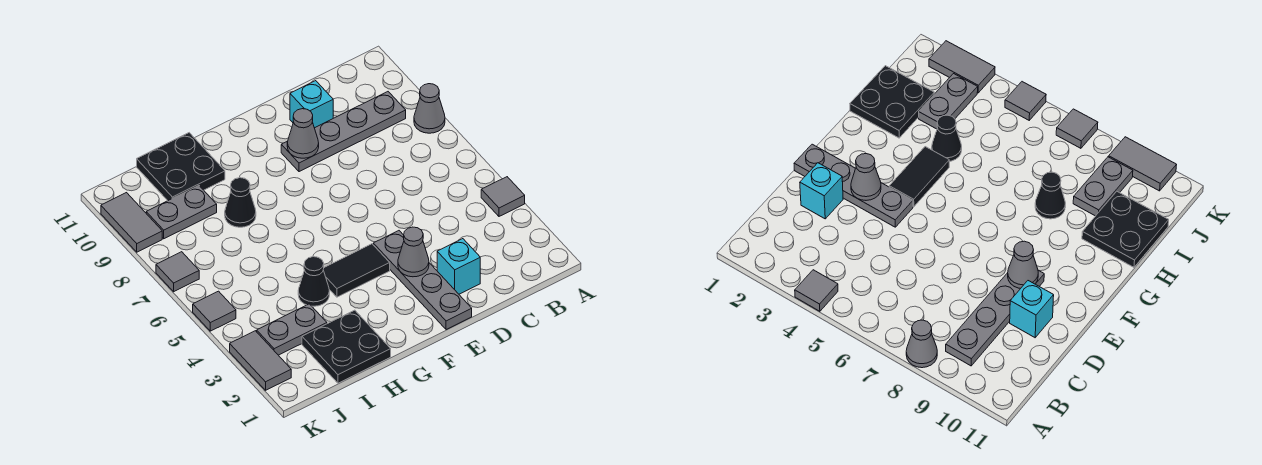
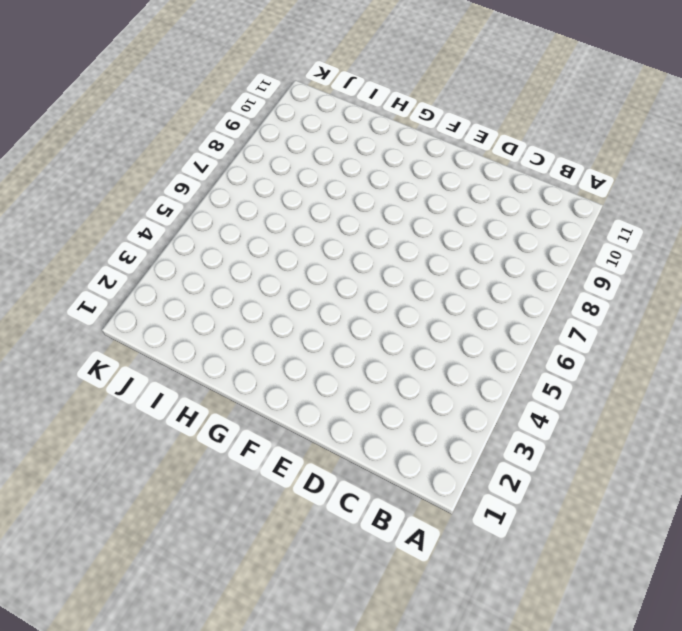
none -> grey tile A4 level 1
none -> grey cone A8 level 1
none -> grey plate B9:E9 level 1

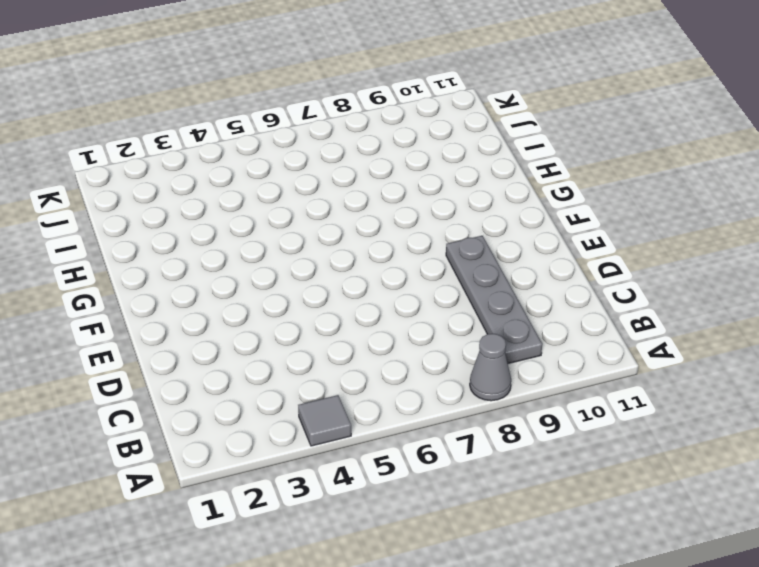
none -> cyan brick D2 level 1
none -> cyan brick D10 level 1
none -> grey plate E1:E4 level 1

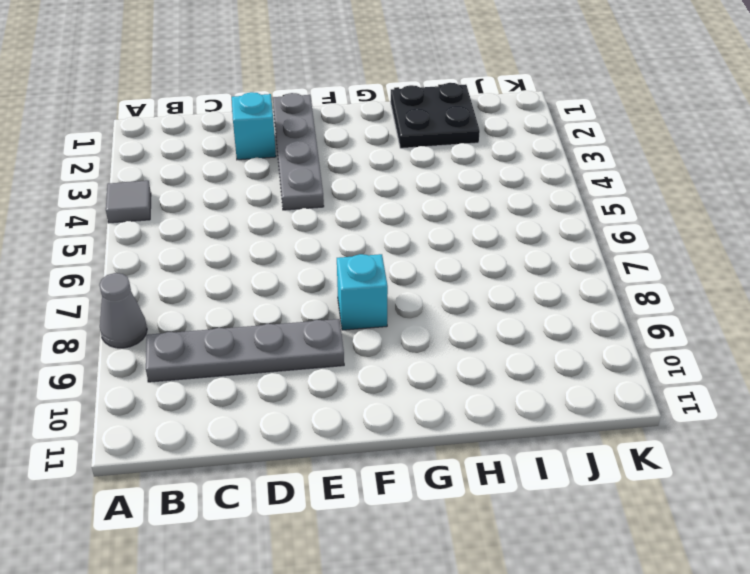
cyan brick F8 level 1 -> cyan brick D10 level 1
none -> black tile F4:G4 level 1
none -> black cone H4 level 1
none -> black cone H8 level 1

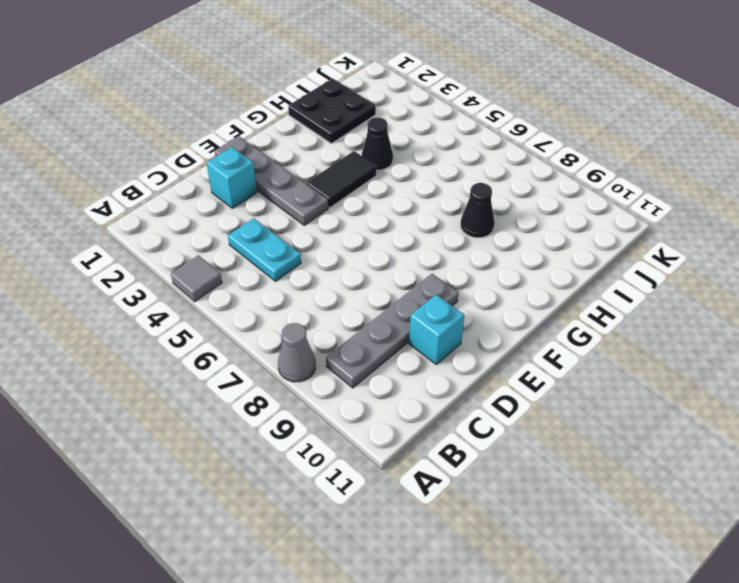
cyan plate C4:C5 level 1 -> none
none -> black plate H10:I11 level 1
none -> grey plate I3:J3 level 1
none -> grey plate I9:J9 level 1

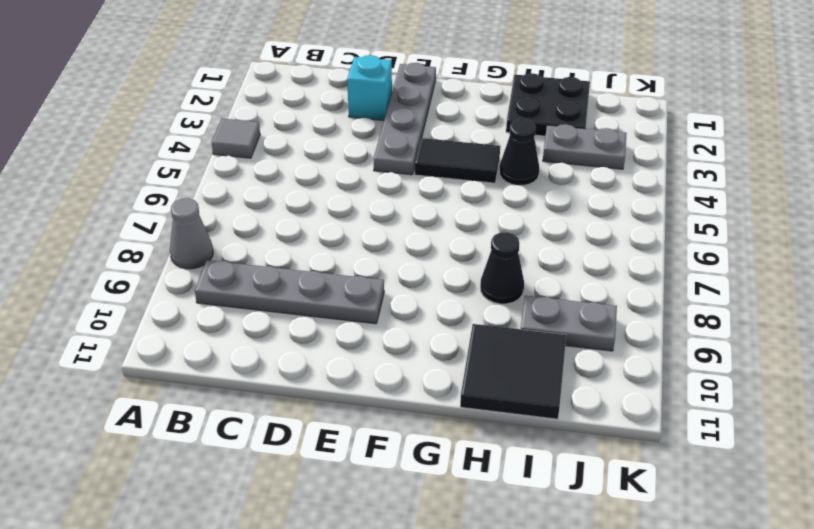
black tile H10:I11 level 1 -> black plate H10:I11 level 1
none -> cyan brick D10 level 1
none -> grey tile K2:K3 level 1
none -> grey tile K5 level 1

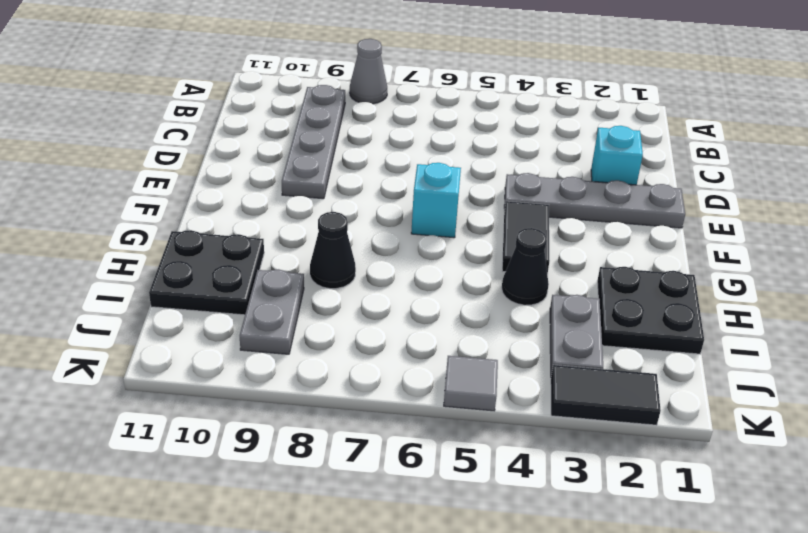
cyan brick F6 level 1 -> cyan brick D10 level 1
black tile K2:K3 level 1 -> grey tile K2:K3 level 1
none -> grey tile A4 level 1
none -> grey tile K7 level 1
none -> grey tile K9:K10 level 1

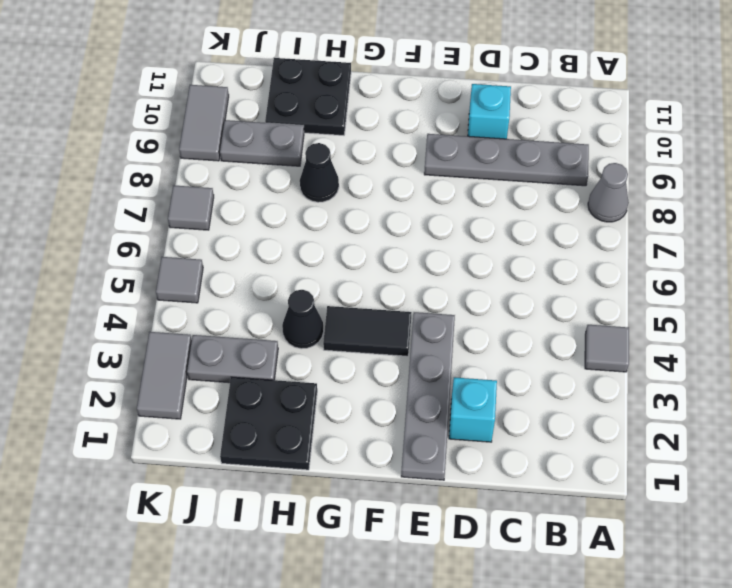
none -> grey cone E3 level 2
none -> grey cone E9 level 2

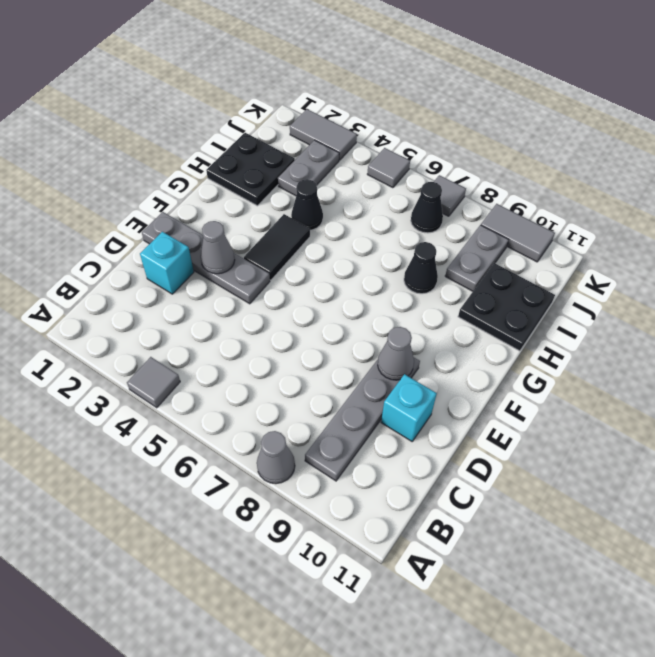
black cone J7 level 1 -> none

